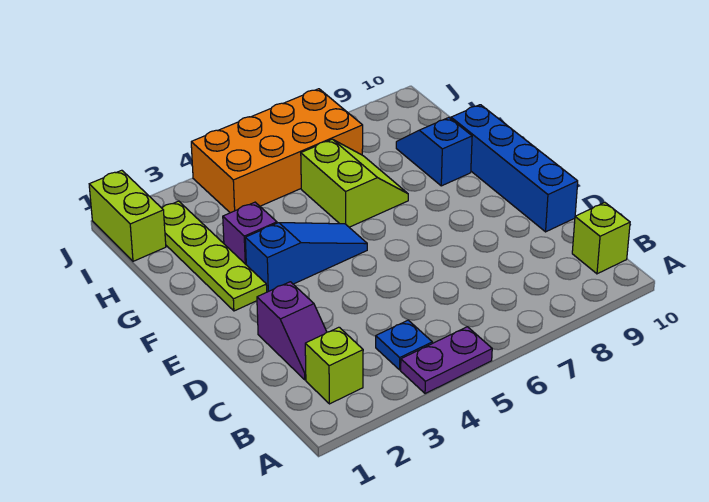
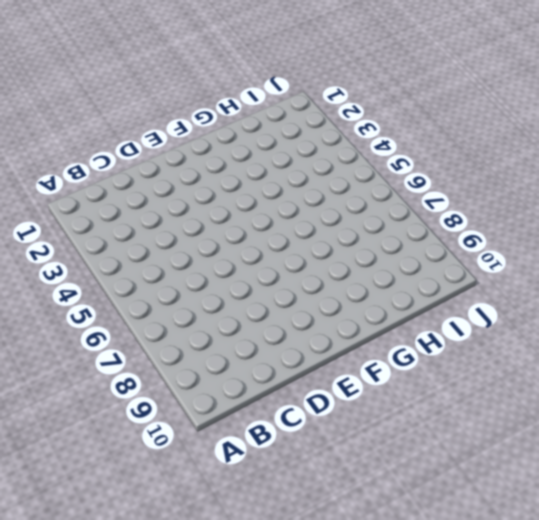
none -> purple plate A4:A5 level 1
none -> lime brick B2 level 1
none -> blue plate B4 level 1

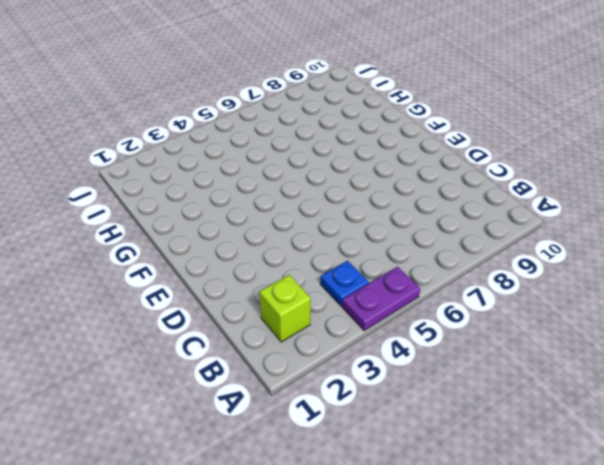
none -> lime brick B10 level 1
none -> purple slope C2:D2 level 1 top D
none -> blue brick D10:G10 level 1

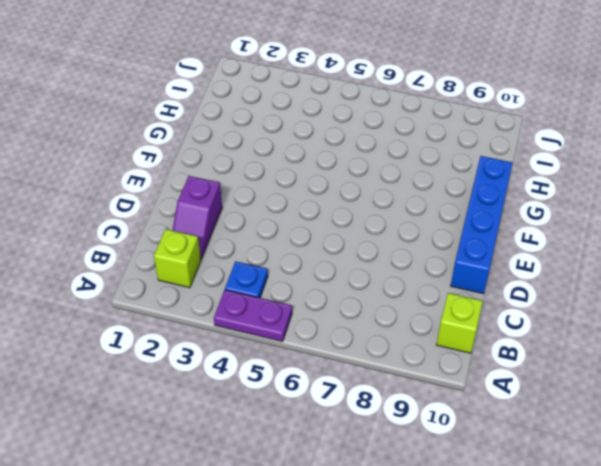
none -> lime plate F2:I2 level 1
none -> blue slope F3:F5 level 1 top 3
none -> purple brick G3 level 1

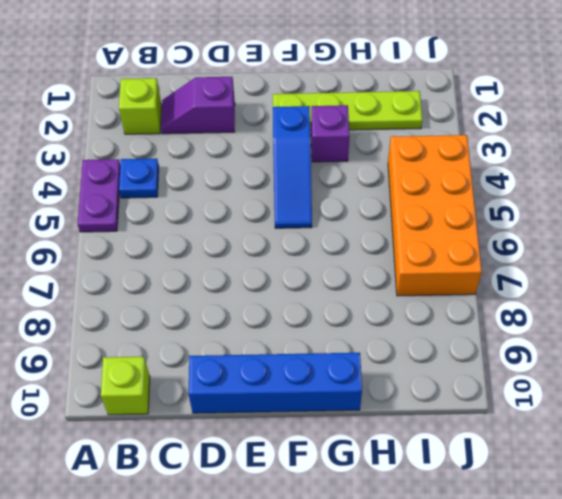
none -> lime slope G6:H7 level 1 top 6
none -> blue slope G9:H9 level 1 top G
none -> lime brick I1:J1 level 1

